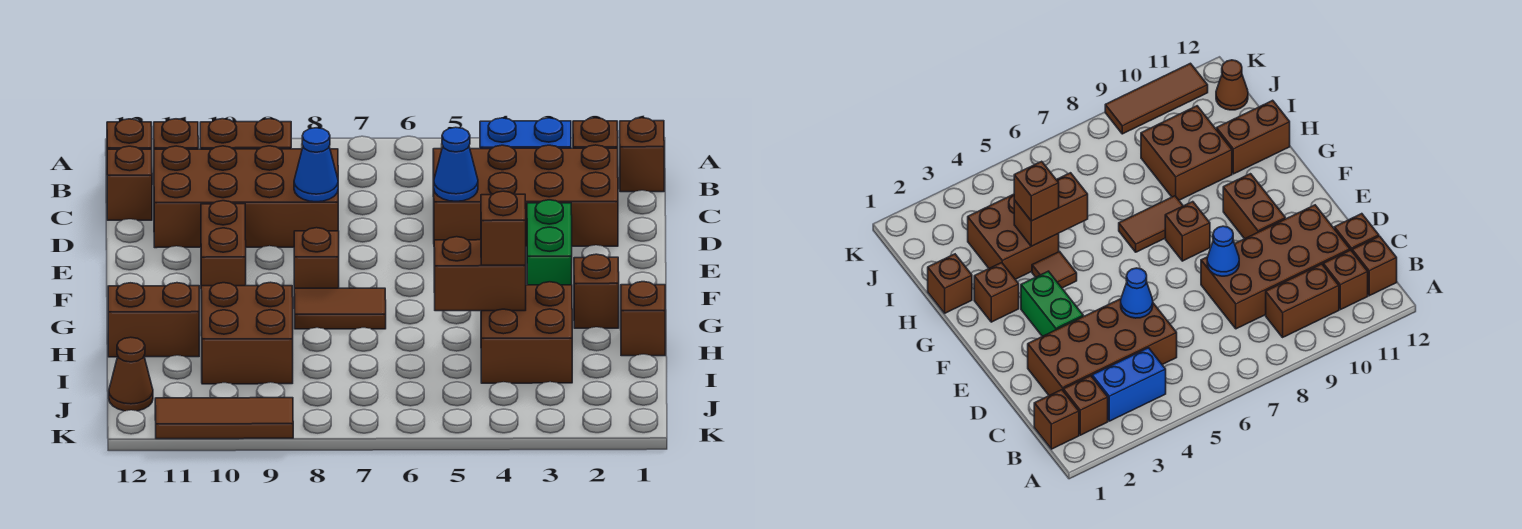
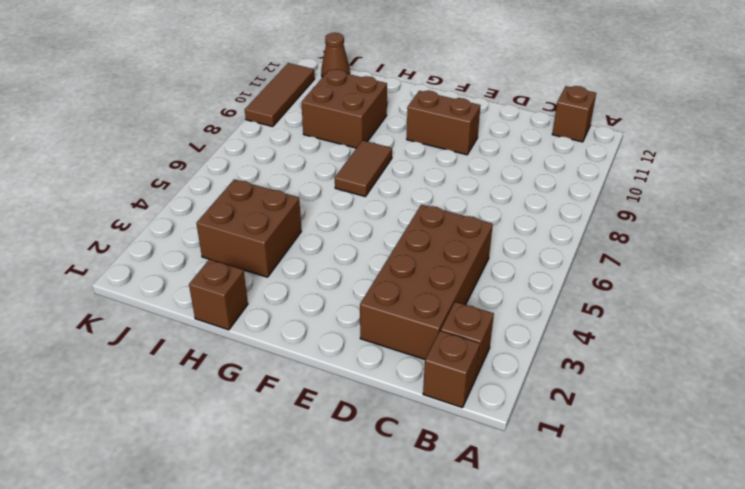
none -> blue brick B3:B4 level 1
none -> brown brick B9:B10 level 1
none -> brown brick B11 level 1

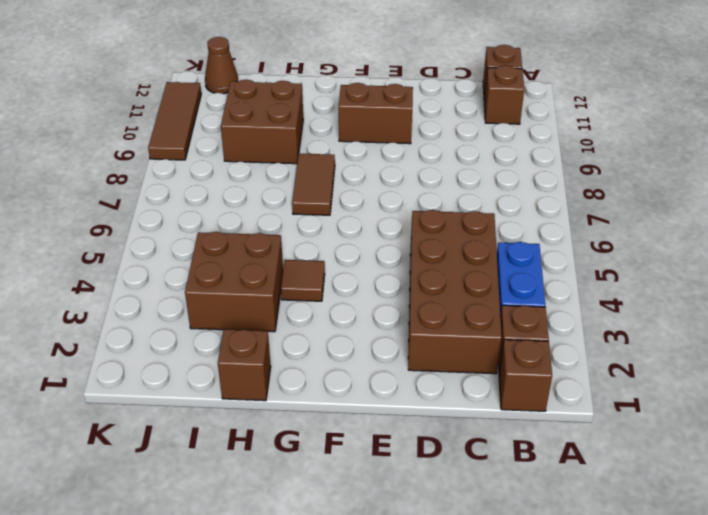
none -> brown brick B9:B10 level 1
none -> brown brick C8:D11 level 1
none -> brown brick C12 level 1

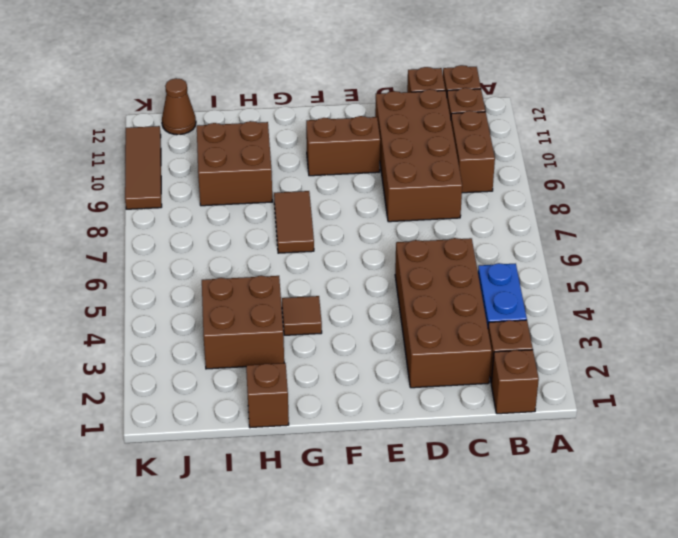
none -> green brick E3:F3 level 1
none -> brown brick F8 level 1
none -> brown brick G2 level 1

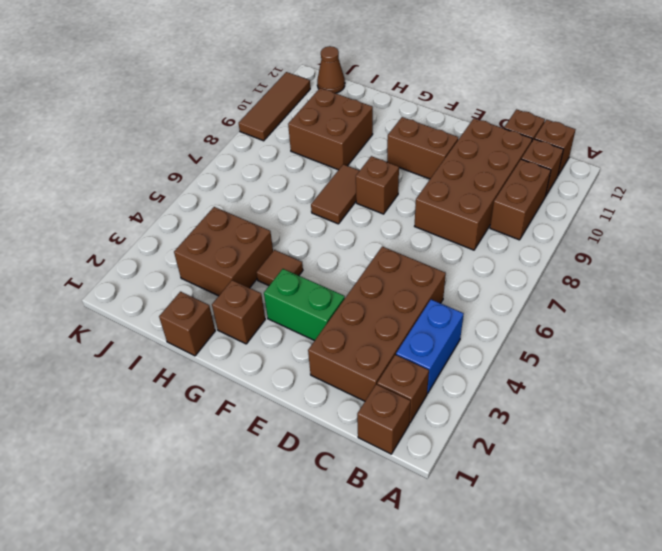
none -> brown brick H11:H12 level 1
none -> blue cone D5 level 2
none -> blue cone D8 level 2

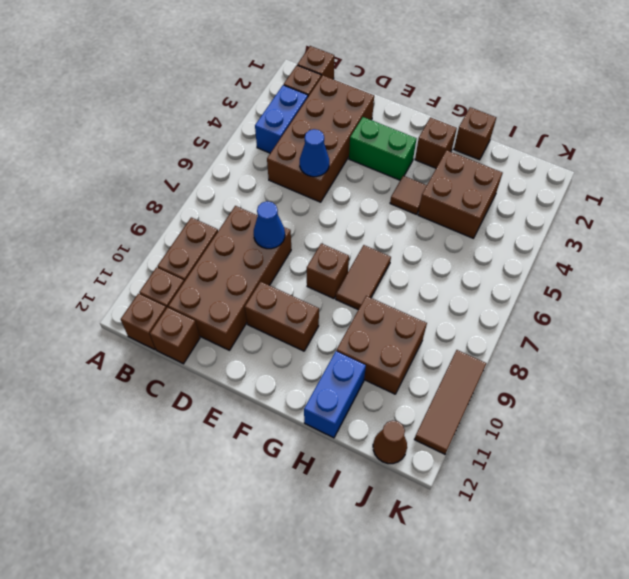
blue brick H11:H12 level 1 -> brown brick H11:H12 level 1
none -> brown brick H4:H5 level 2
none -> brown brick H4 level 3

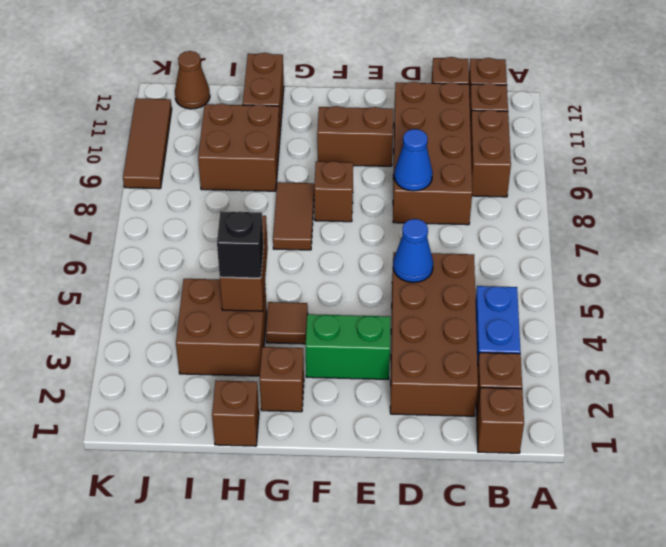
black brick H4 level 3 -> brown brick H4 level 3

